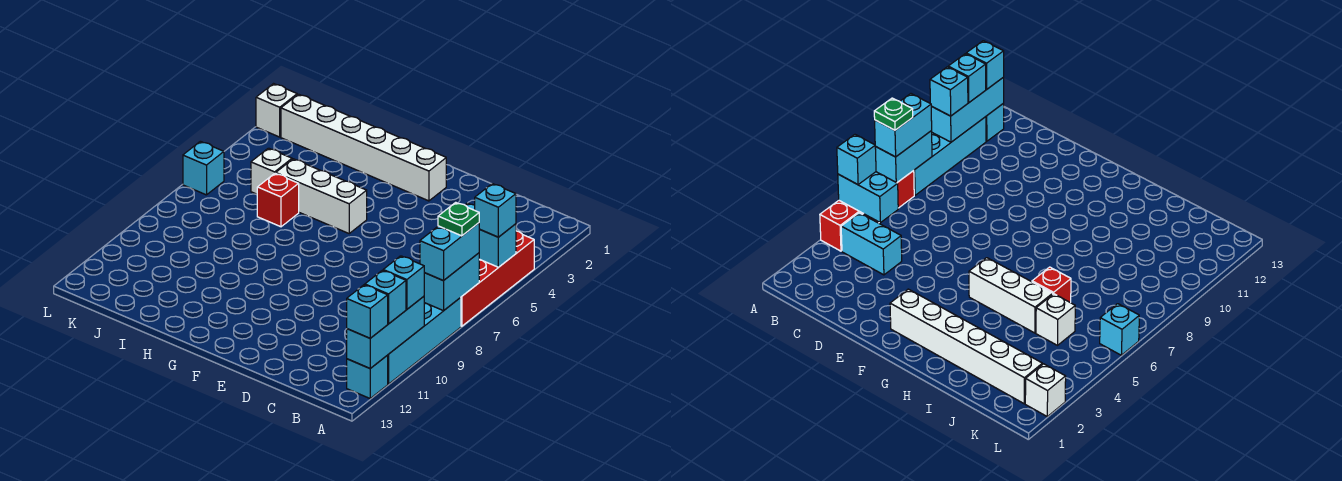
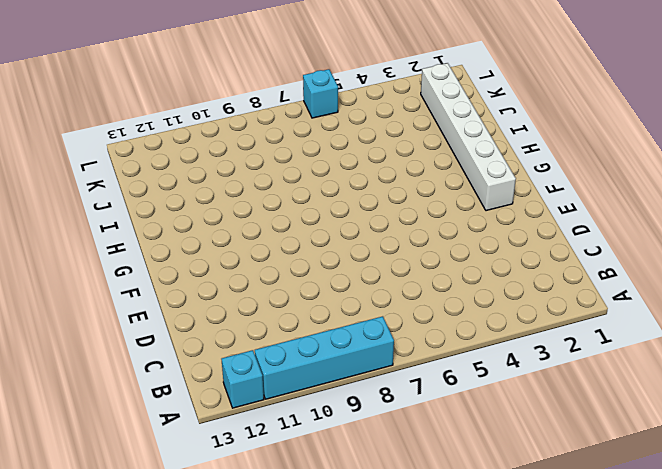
none -> red brick A4:A7 level 1
none -> cyan brick B4:C4 level 1
none -> white brick G5:I5 level 1

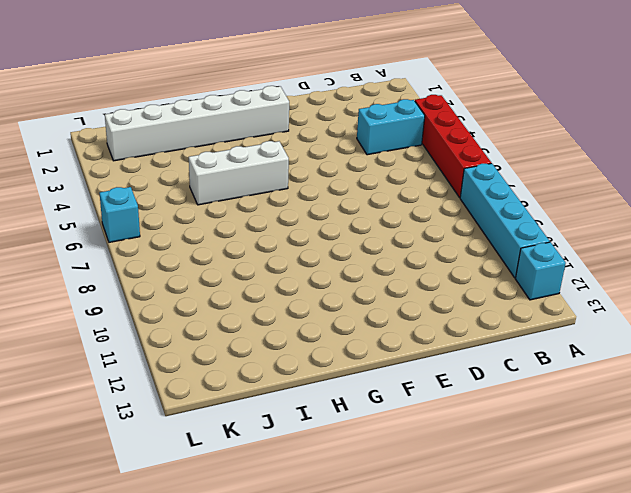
none -> red brick I6 level 1
none -> white brick J5 level 1
none -> white brick L2 level 1

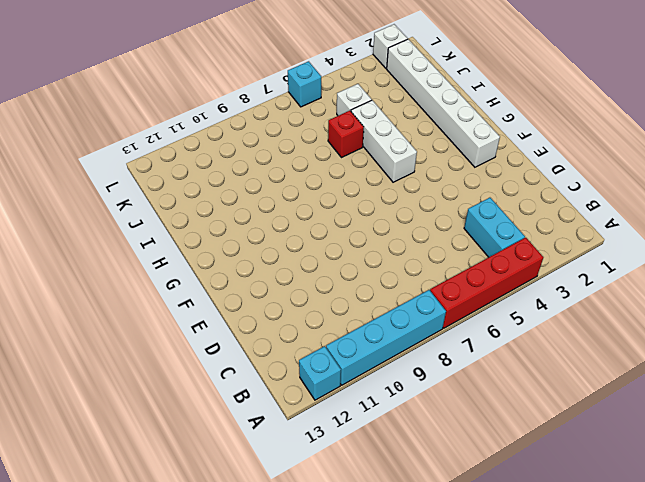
none -> cyan brick A5:B5 level 2
none -> cyan brick A7:A8 level 2
none -> cyan brick A10:A12 level 2

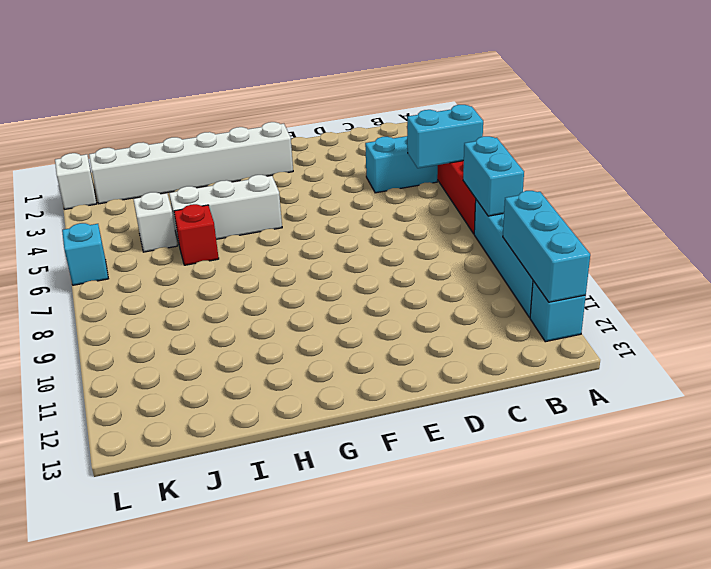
none -> cyan brick A5 level 3
none -> cyan brick A7:A8 level 3
none -> cyan brick A10 level 3

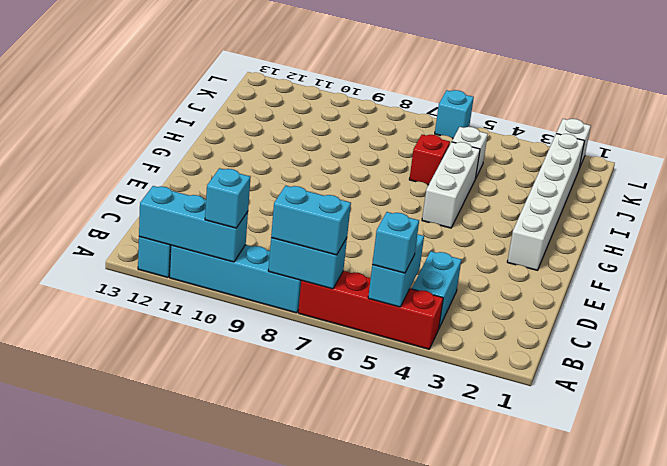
none -> cyan brick A11 level 3
none -> cyan brick A12 level 3
none -> green plate A7 level 4

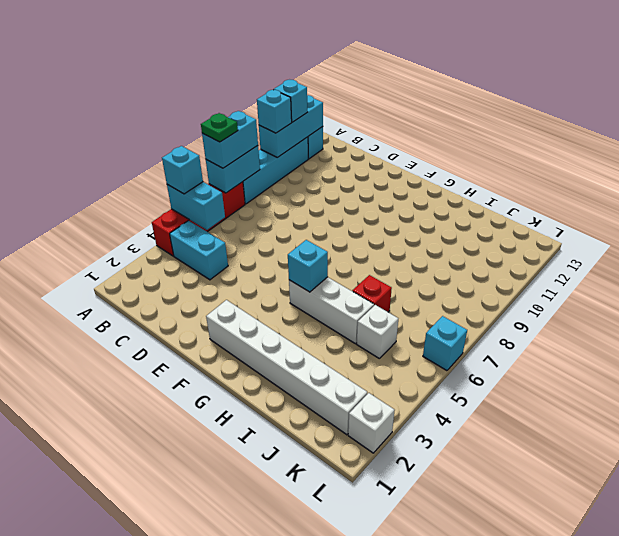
cyan brick G5 level 2 -> cyan brick A12 level 3

